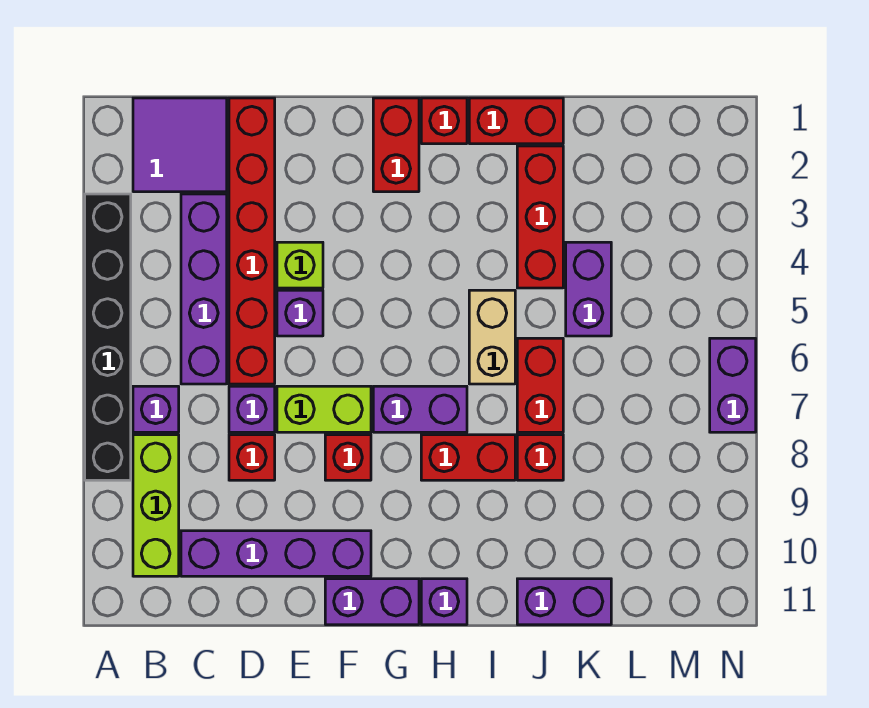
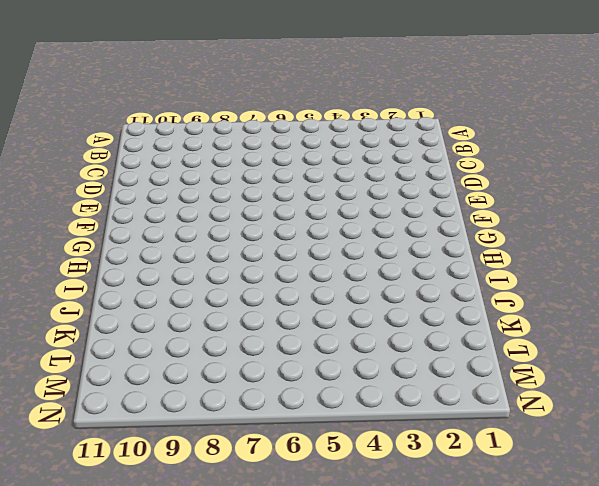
none -> black brick A3:A8 level 1
none -> purple tile B1:C2 level 1
none -> purple brick B7 level 1

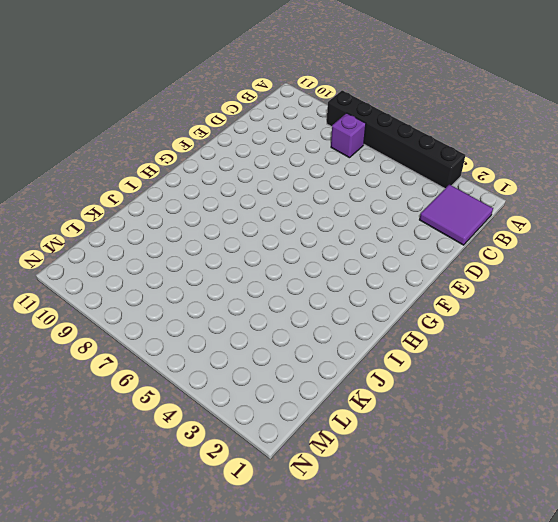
none -> lime brick B8:B10 level 1
none -> purple brick C3:C6 level 1
none -> purple brick C10:F10 level 1

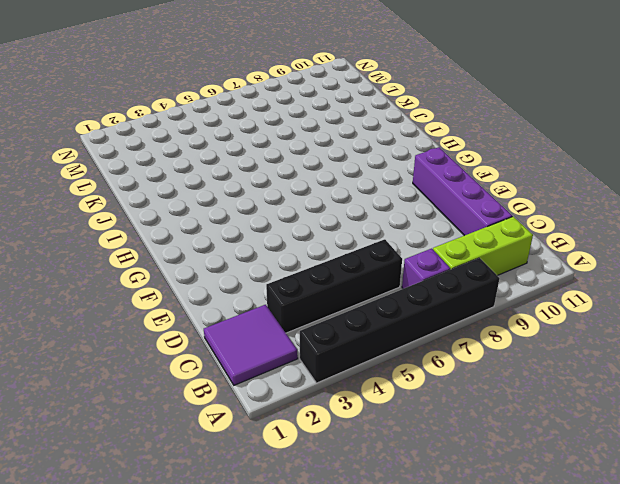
black brick C3:C6 level 1 -> purple brick C3:C6 level 1
none -> red brick D1:D6 level 1
none -> purple brick D7 level 1
none -> red brick D8 level 1

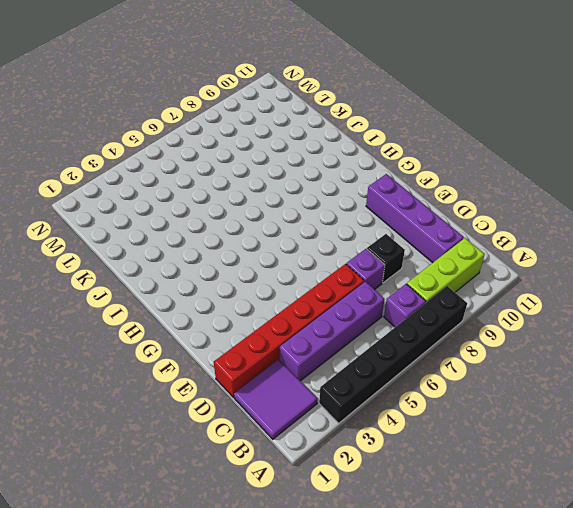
black brick D8 level 1 -> red brick D8 level 1
none -> lime brick E4 level 1
none -> purple brick E5 level 1
none -> lime brick E7:F7 level 1

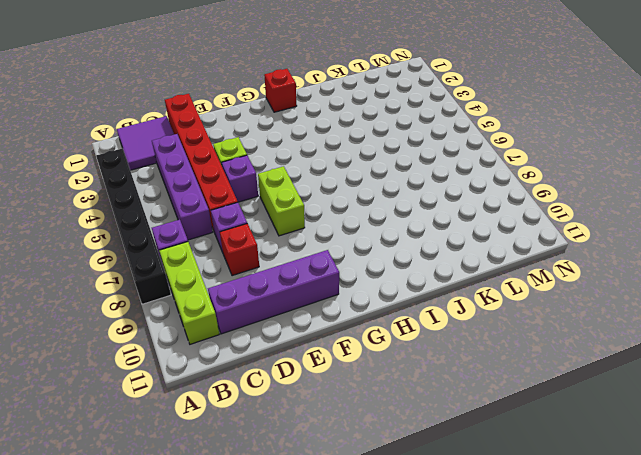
lime brick F6:F7 level 1 -> lime brick E7:F7 level 1
none -> red brick F8 level 1
none -> purple brick F11:G11 level 1
none -> red brick G1:G2 level 1

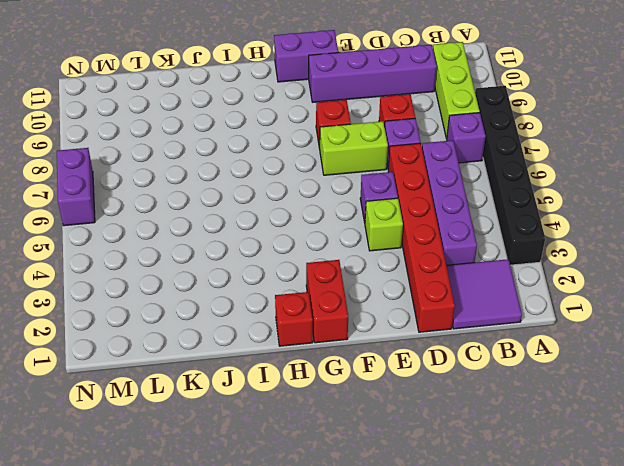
none -> purple brick G7:H7 level 1
none -> red brick H8:I8 level 1
none -> purple brick H11 level 1

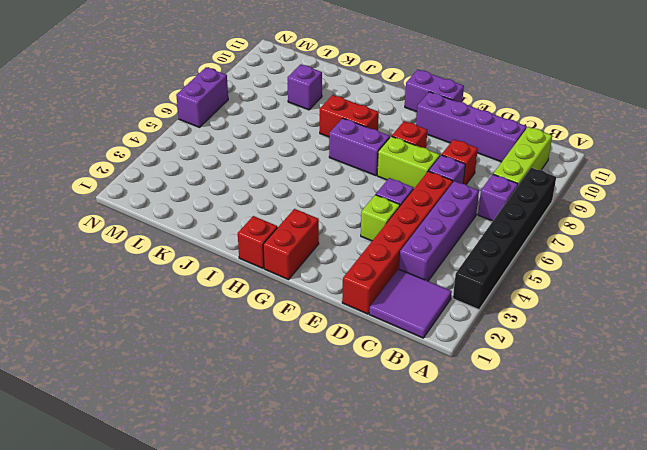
purple brick K9 level 1 -> purple brick H11 level 1
none -> red brick I1:J1 level 1
none -> tan brick I5:I6 level 1
none -> red brick J2:J4 level 1

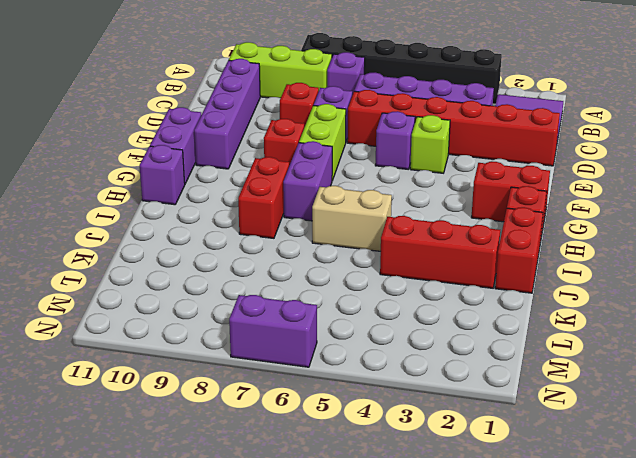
none -> red brick J6:J7 level 1
none -> red brick J8 level 1
none -> purple brick J11:K11 level 1

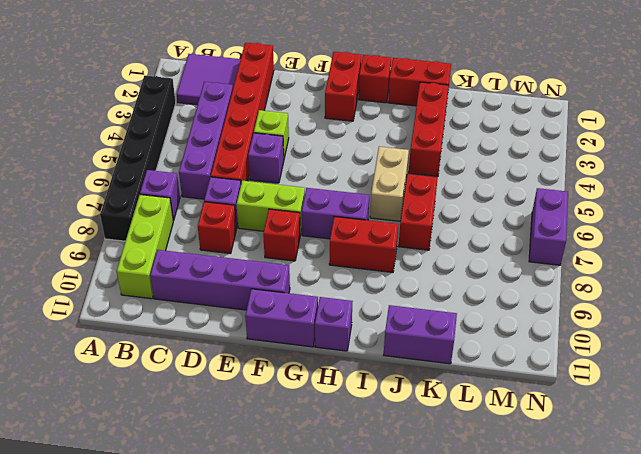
none -> red brick J8 level 1
none -> purple brick K4:K5 level 1

